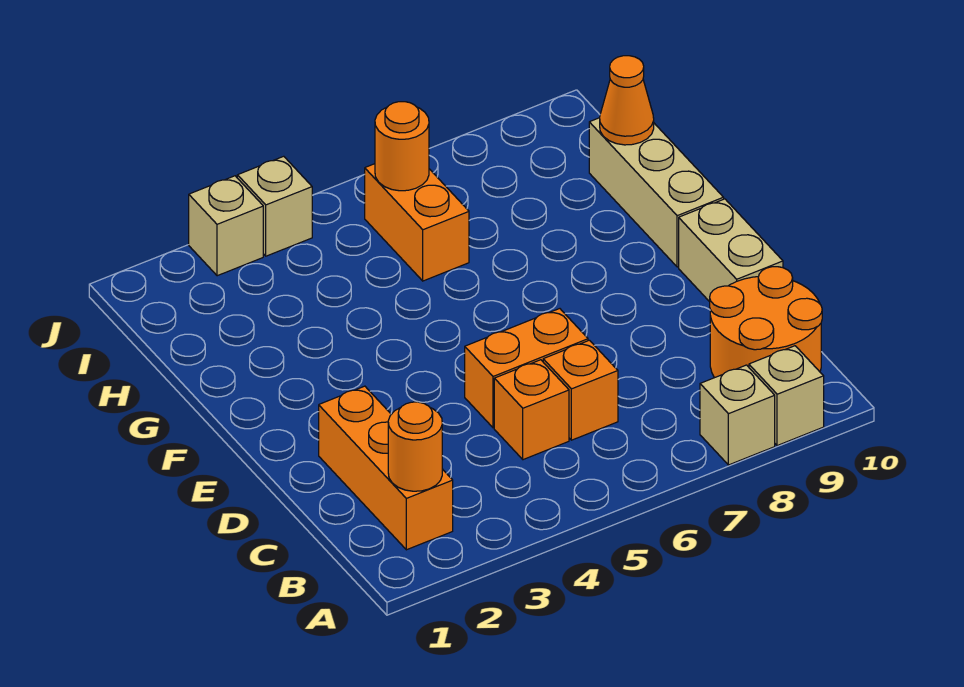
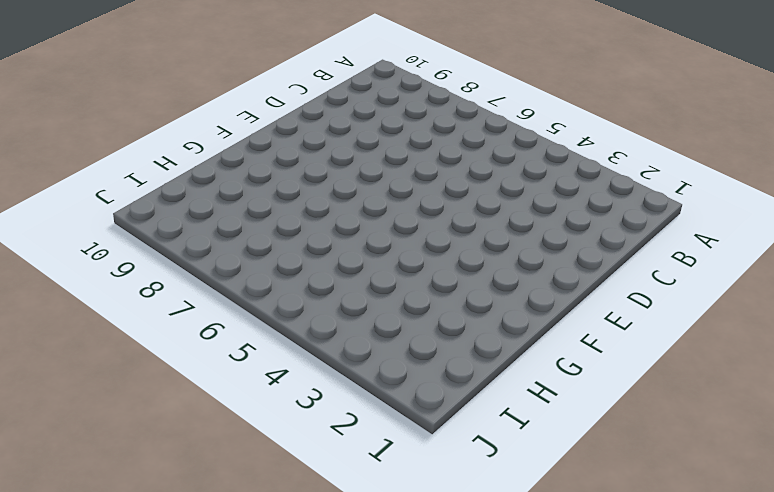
none -> tan brick A8 level 1
none -> tan brick A9 level 1
none -> orange brick B2:D2 level 1

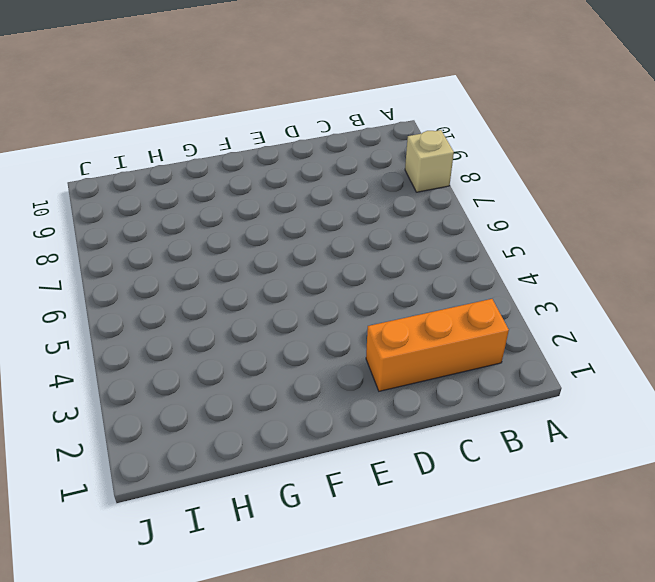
none -> tan brick A9 level 1
none -> orange round brick B9:C10 level 1
none -> orange brick C5 level 1

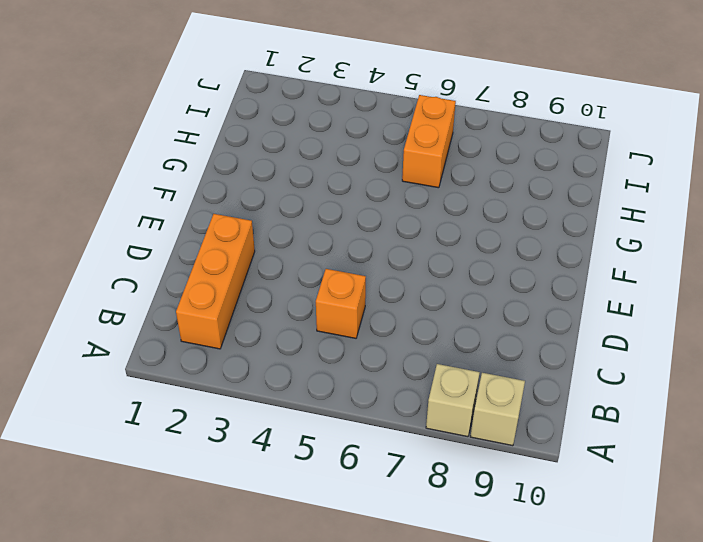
none -> orange round brick B9:C10 level 1
none -> orange brick C6 level 1
none -> orange brick D5:D6 level 1

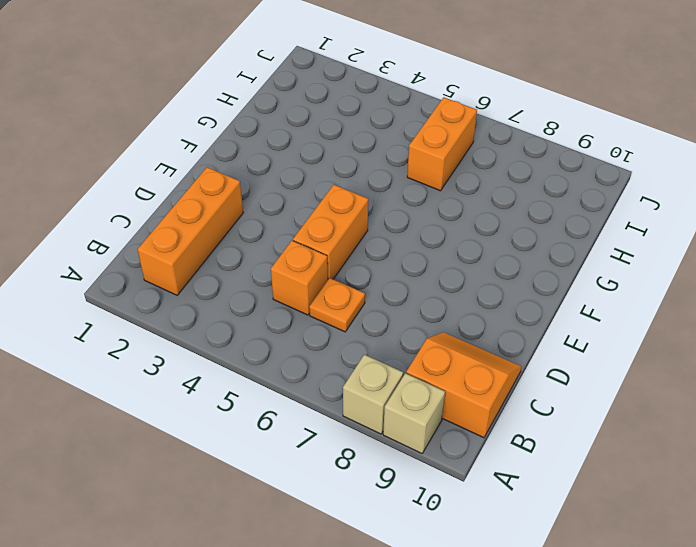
orange slope B9:C10 level 1 top B -> orange round brick B9:C10 level 1
orange plate C6 level 1 -> orange brick C6 level 1
orange brick D5:E5 level 1 -> orange brick D5:D6 level 1
none -> tan brick D10:E10 level 1
none -> tan brick F10:H10 level 1
none -> tan brick J3 level 1

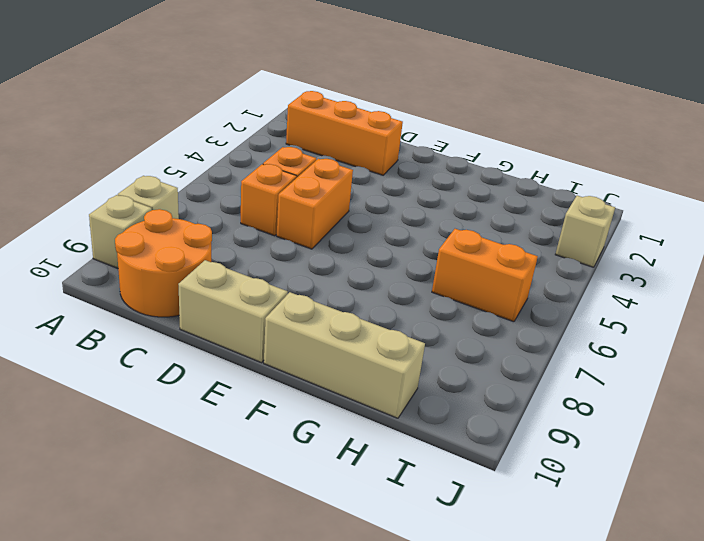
none -> tan brick J4 level 1
none -> orange round brick B2 level 2
none -> orange cone H10 level 2

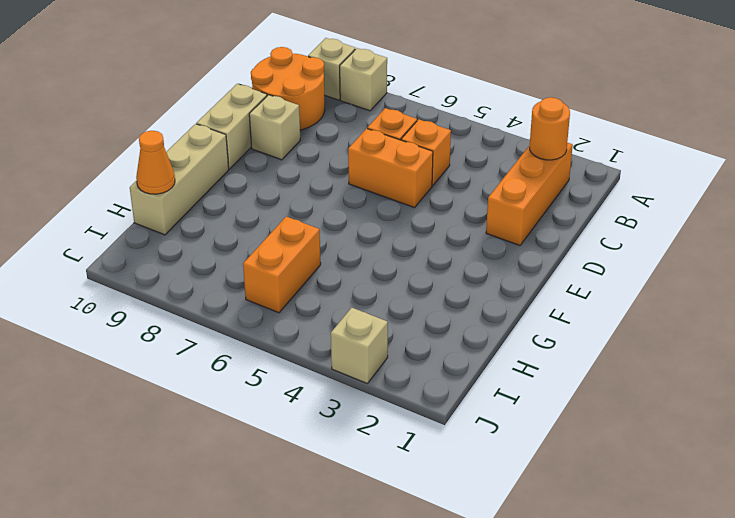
tan brick D9 level 1 -> tan brick J4 level 1
none -> orange round brick I6 level 2

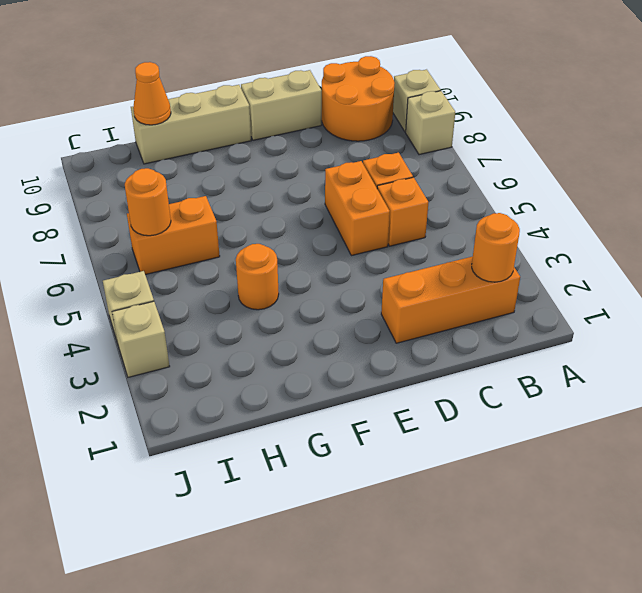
orange round brick G4 level 1 -> none

